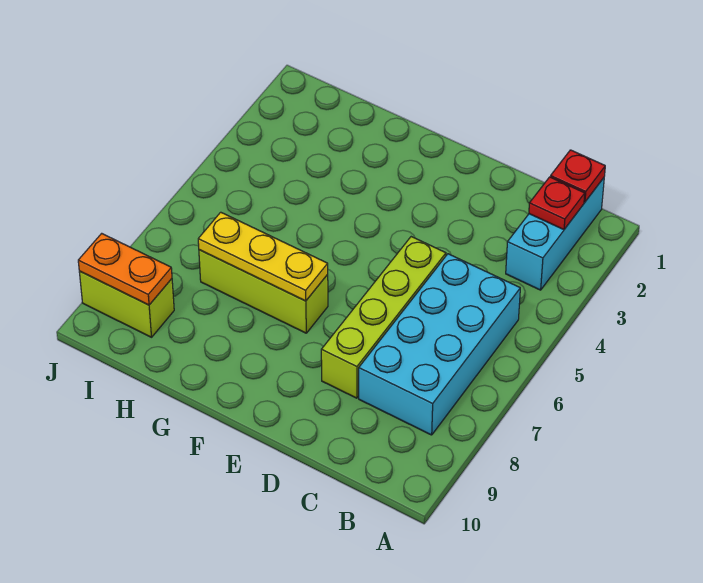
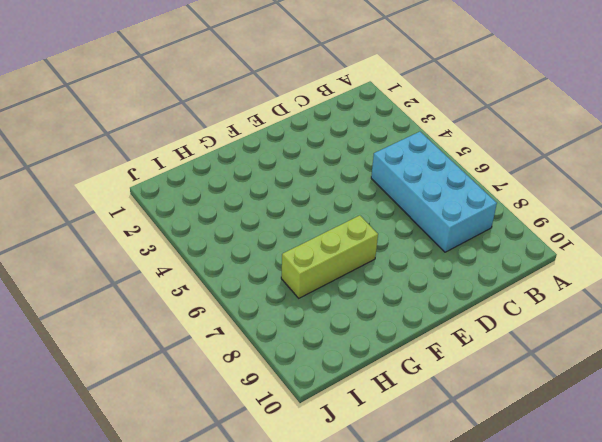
none -> cyan brick B1:B3 level 1
none -> lime brick D5:D8 level 1

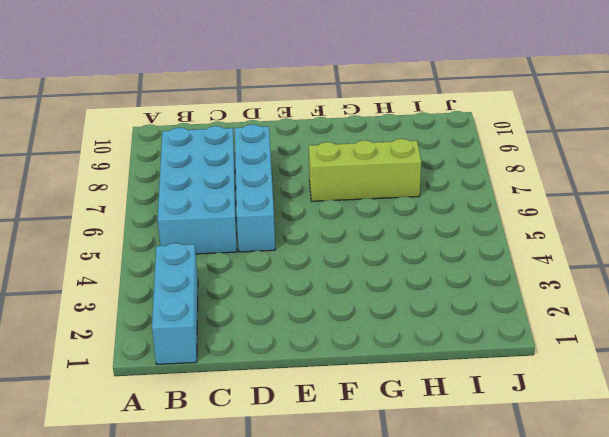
cyan brick D5:D8 level 1 -> lime brick D5:D8 level 1
none -> lime brick I9:J9 level 1
none -> red plate B1 level 2

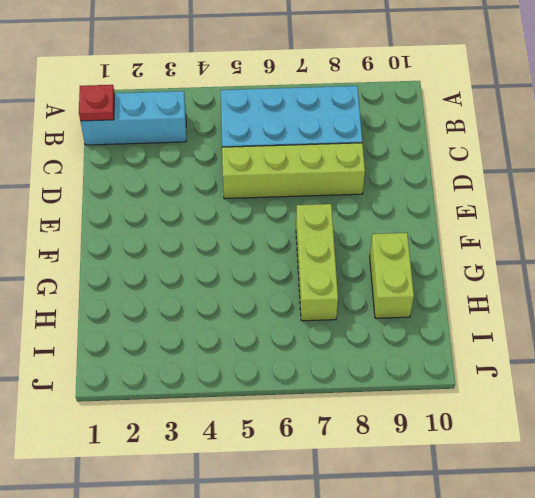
lime brick G9:H9 level 1 -> lime brick I9:J9 level 1
none -> red plate B2 level 2
none -> yellow plate F7:H7 level 2

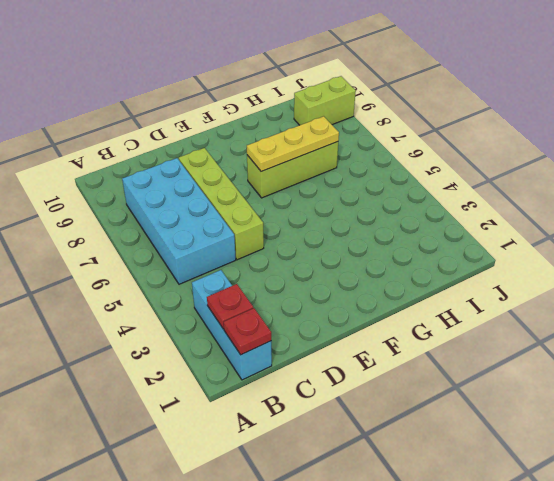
none -> orange plate I9:J9 level 2

